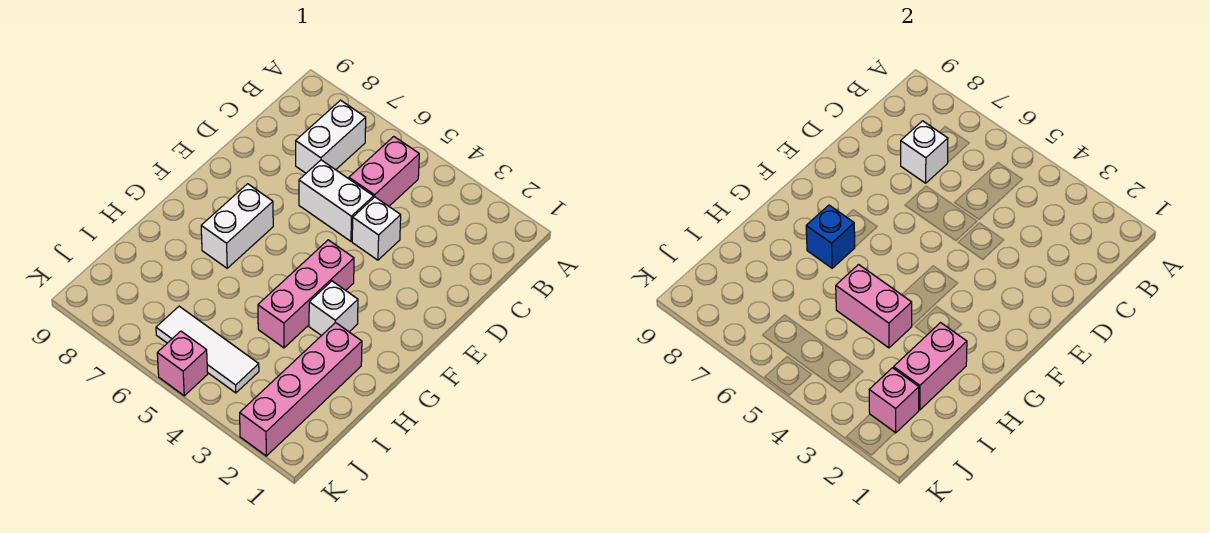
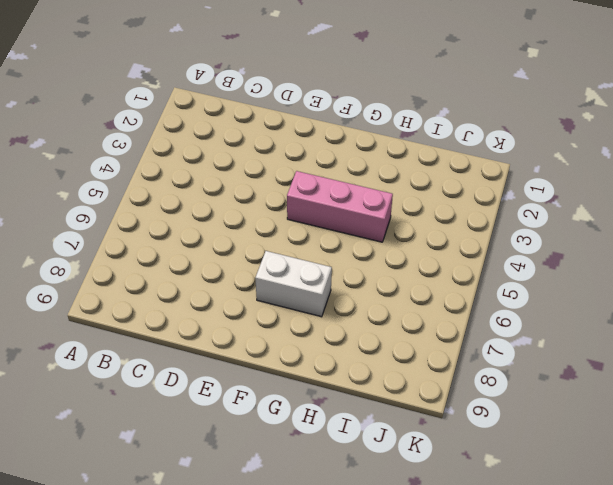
none -> pink brick B5:C5 level 1
none -> white brick B7:C7 level 1
none -> white brick D4 level 1

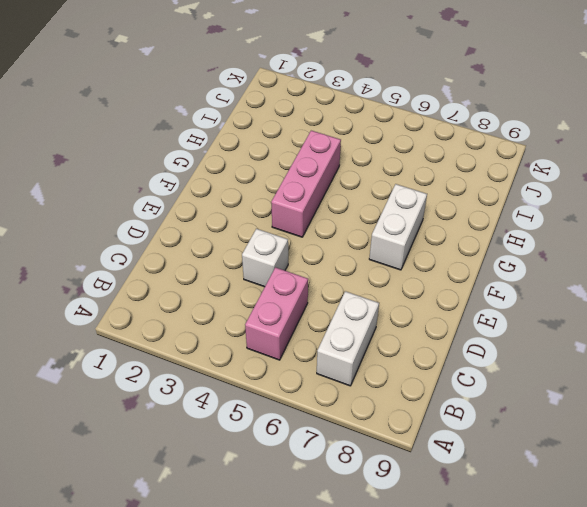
none -> white brick D5:D6 level 1
none -> white brick G3 level 1
none -> pink brick H2:K2 level 1

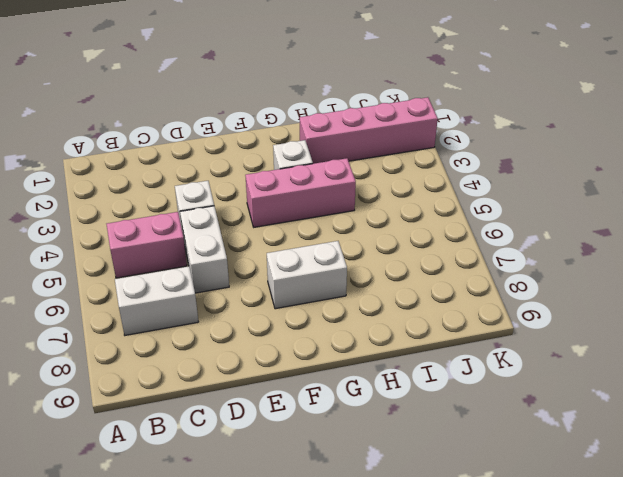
none -> white tile J4:J6 level 1
none -> pink brick K5 level 1
none -> white brick C7 level 2

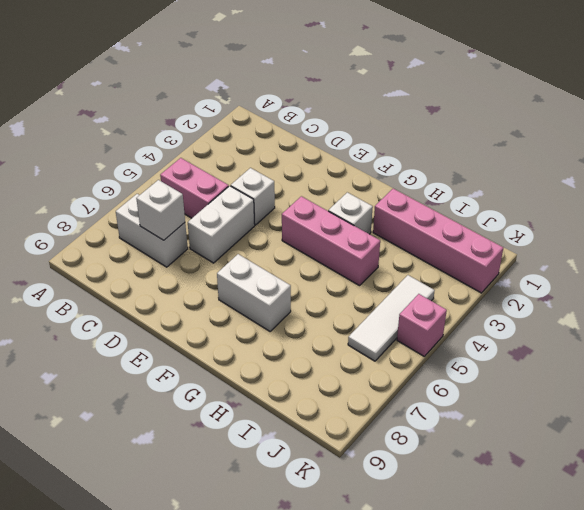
none -> blue brick G7 level 2
none -> pink brick H2:I2 level 2
none -> pink brick H4:H5 level 2

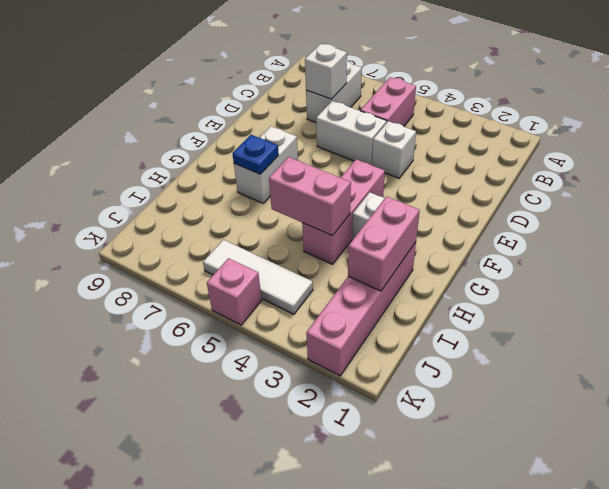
blue plate G7 level 2 -> blue brick G7 level 2
none -> pink brick J2 level 2

